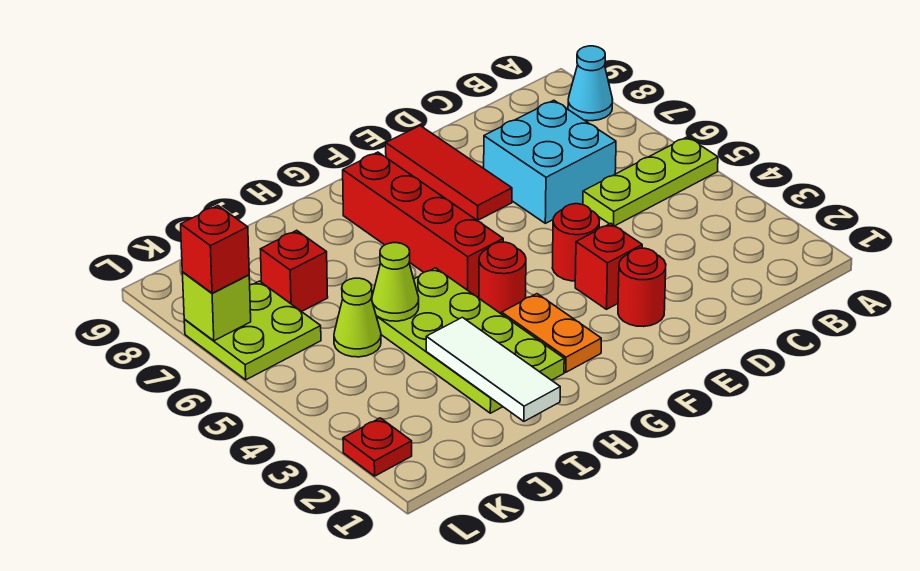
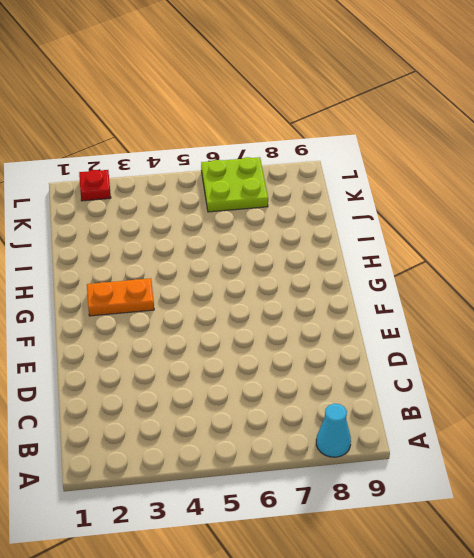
none -> lime plate A5:C5 level 1
none -> cyan brick C6:D7 level 1
none -> red round brick E2 level 1

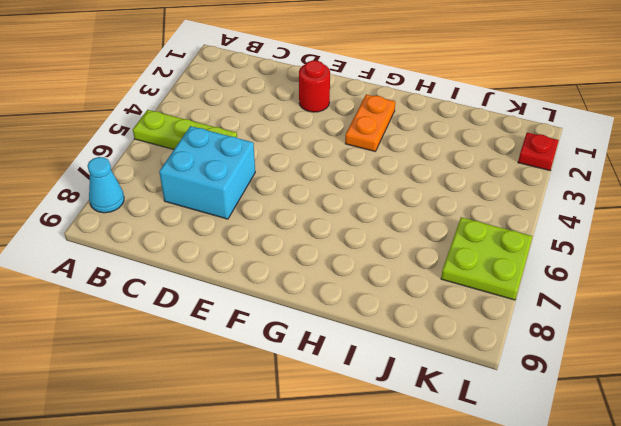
none -> red brick E3 level 1
none -> red round brick E4 level 1
none -> red tile E7:E9 level 1

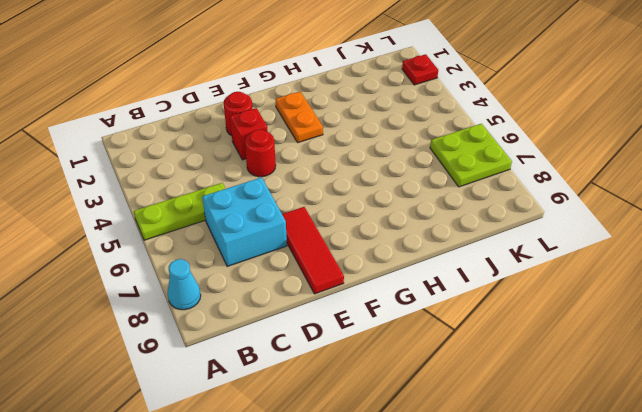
none -> red round brick G4 level 1
none -> red brick G5:G8 level 1
none -> lime plate H2:I5 level 1

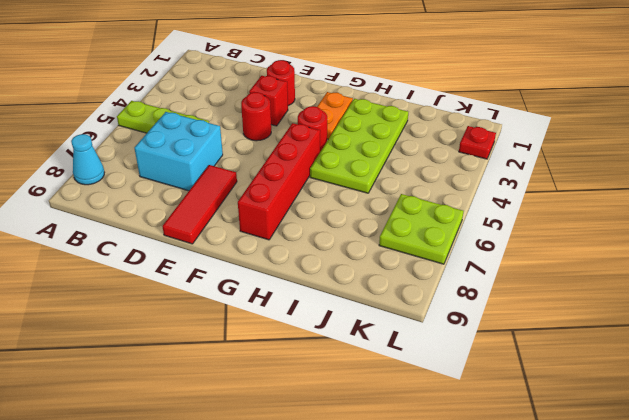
none -> lime cone J5 level 1
none -> red brick J7 level 1
none -> white tile I1:I3 level 2

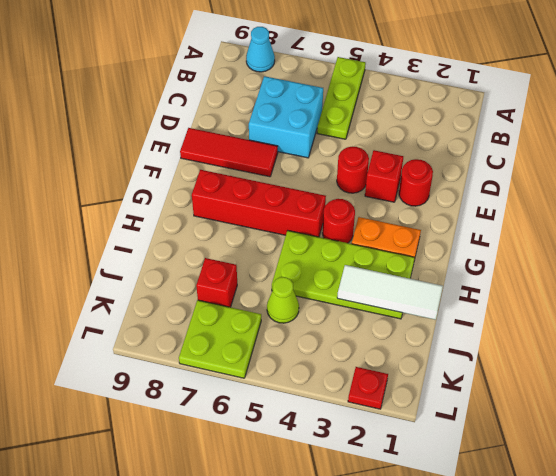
none -> lime cone I5 level 2
none -> lime brick L7 level 2
none -> red brick L7 level 3

